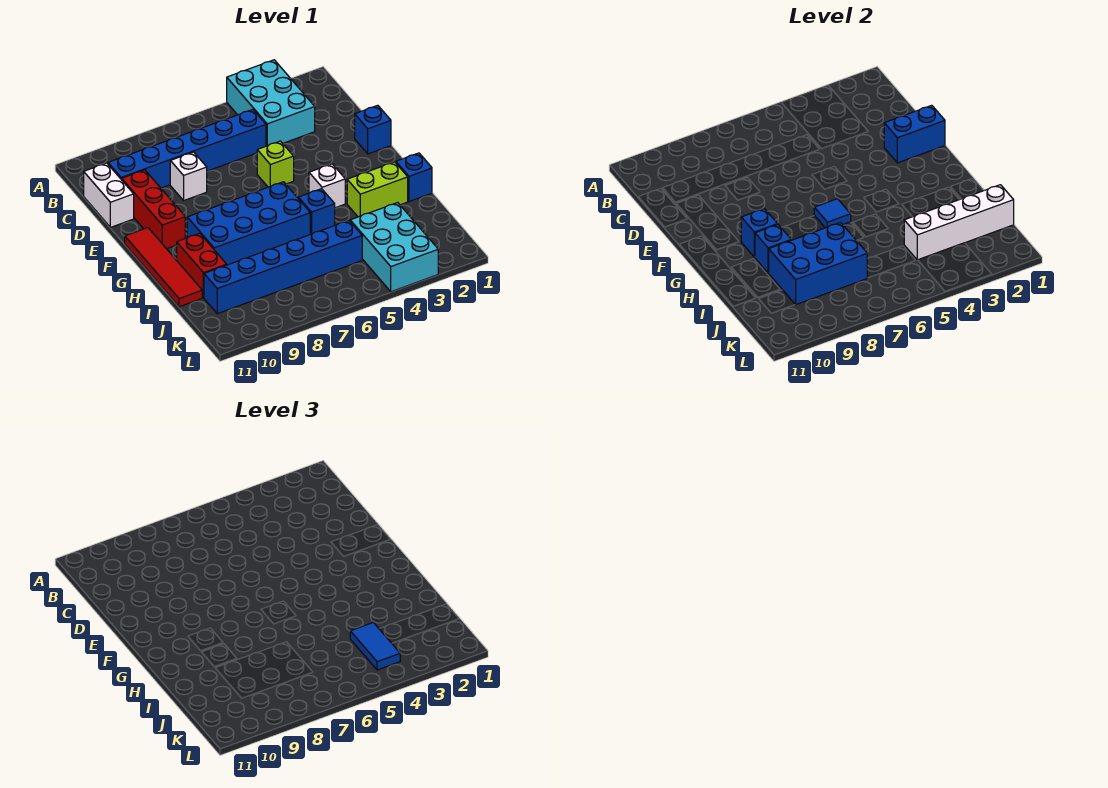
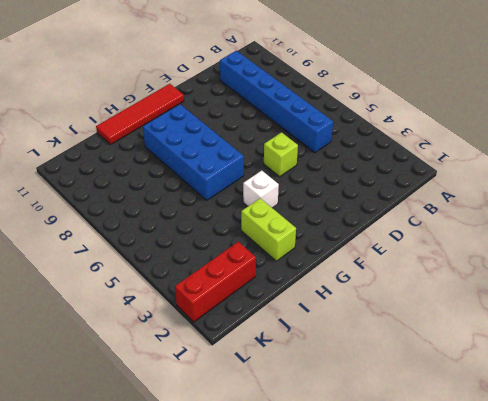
red brick J2:L2 level 1 -> red brick D10:F10 level 1
none -> cyan brick A3:C4 level 1
none -> white brick C11:D11 level 1
none -> white brick D8 level 1

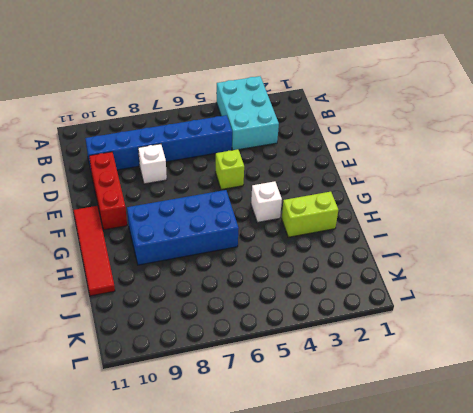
none -> white brick C11:D11 level 1
none -> blue brick E1 level 1
none -> blue brick H1 level 1

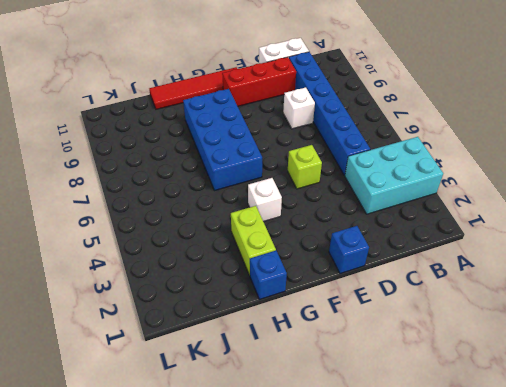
none -> blue brick H5 level 1
none -> red brick H10:I10 level 1
none -> cyan brick J3:L4 level 1

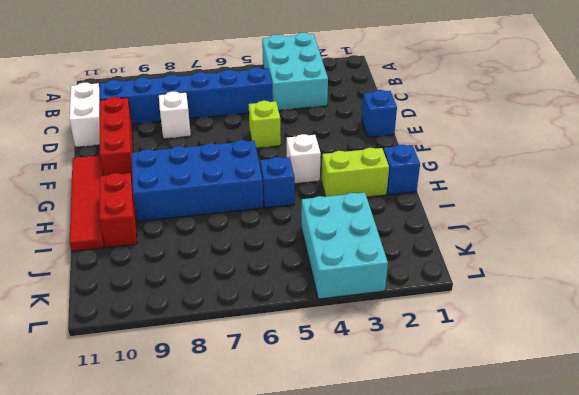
none -> blue brick J5:J10 level 1
none -> blue brick E1:E2 level 2
none -> blue tile G6 level 2

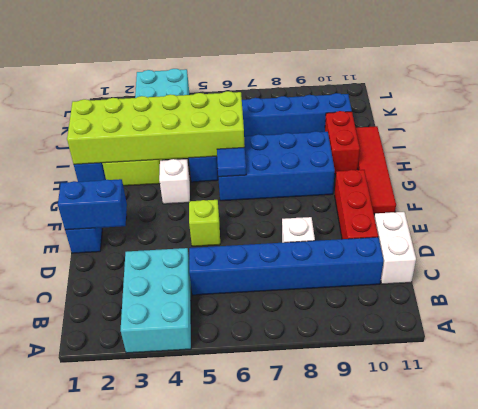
lime brick H1:I6 level 2 -> none
none -> blue brick G9 level 2
none -> blue brick H9 level 2
none -> blue brick I7:J9 level 2

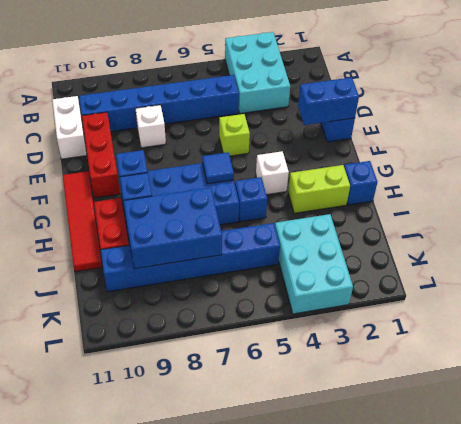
none -> white brick J1:J4 level 2
none -> blue tile J4:K4 level 3

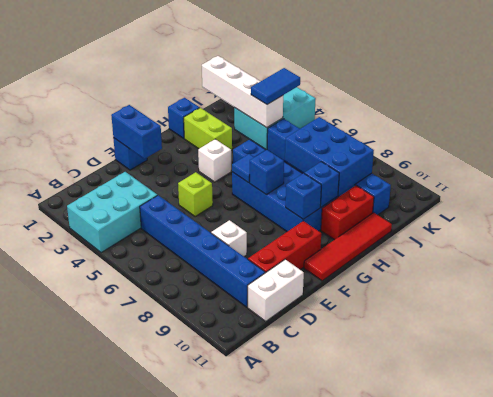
blue brick G7 level 2 -> none

